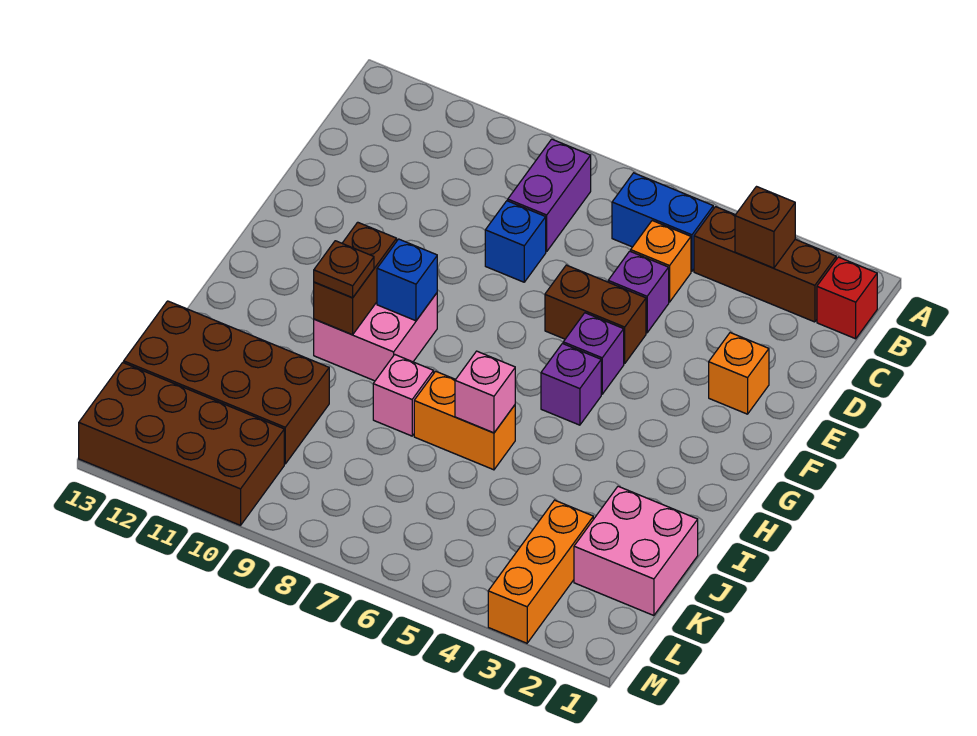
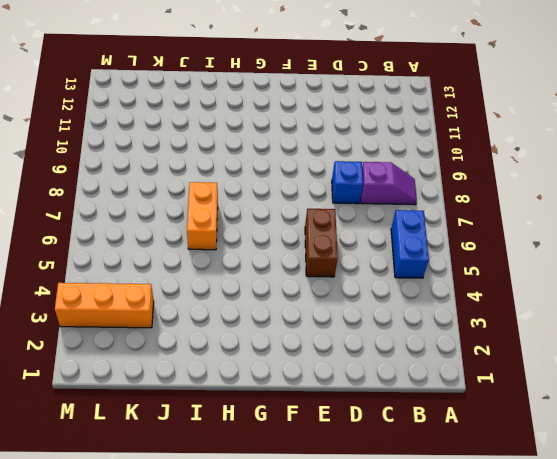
purple slope B8:C8 level 1 top C -> purple brick B8:C8 level 1
none -> red brick B1 level 1
none -> brown brick B2:B4 level 1
none -> orange brick C5 level 1

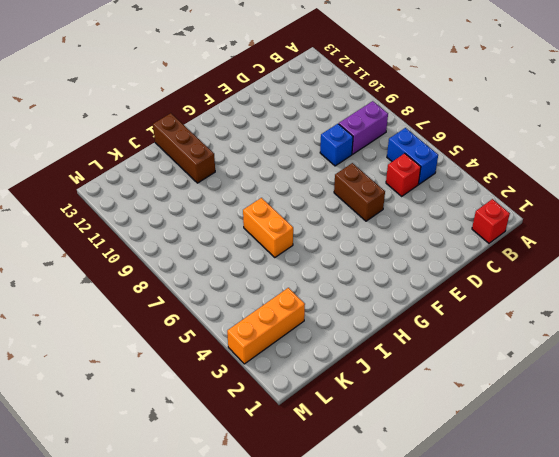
red brick C5 level 1 -> orange brick C5 level 1
brown brick I11:I13 level 1 -> brown brick B2:B4 level 1
none -> purple brick D5 level 1
none -> orange brick E2 level 1
none -> purple brick F5 level 1

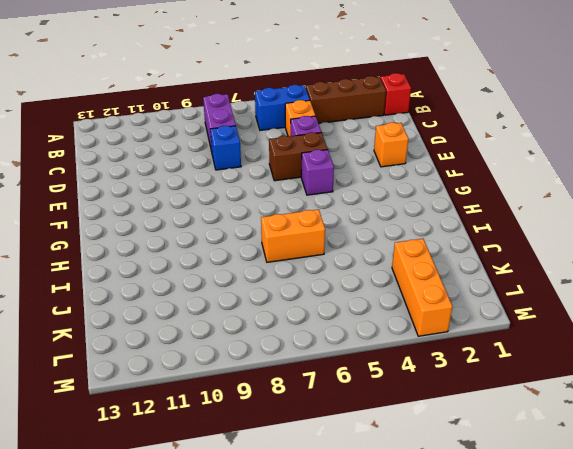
none -> purple brick G5 level 1
none -> pink brick G9:H10 level 1
none -> pink brick I8 level 1

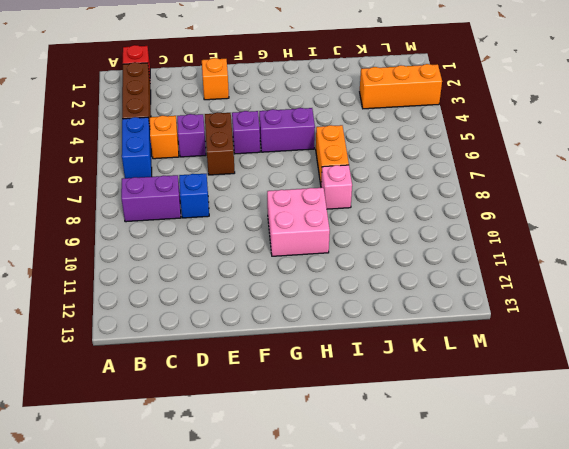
purple brick G5:H5 level 1 -> purple brick G5 level 1
none -> pink brick J1:K2 level 1
none -> brown brick J10:K13 level 1
none -> brown brick L10:M13 level 1

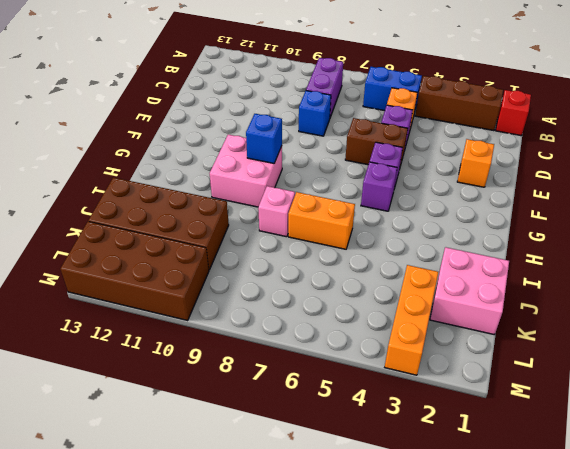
none -> brown brick B3 level 2
none -> brown brick G10:H10 level 2
none -> pink brick I6 level 2

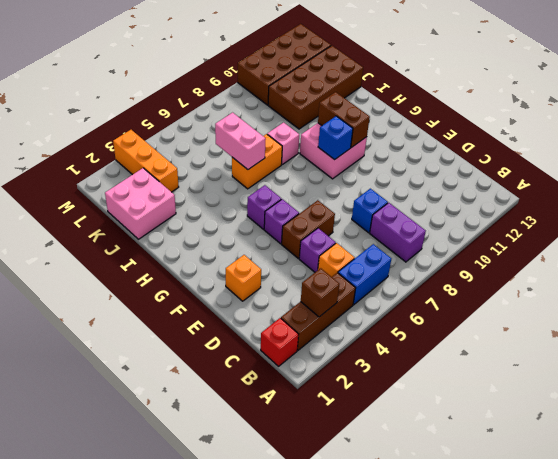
pink brick I6:J6 level 2 -> pink brick I6 level 2
none -> brown plate H10 level 3

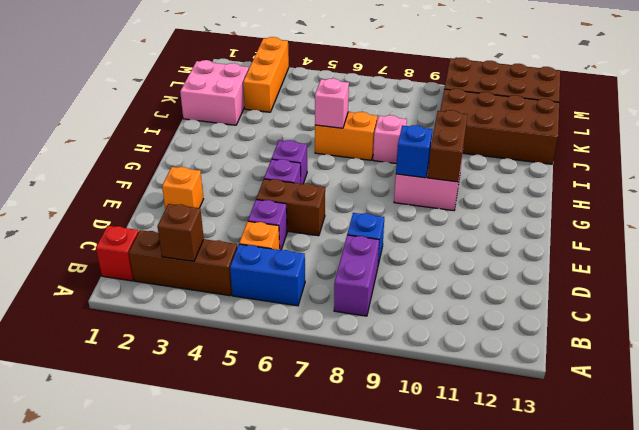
none -> brown plate H10 level 3

